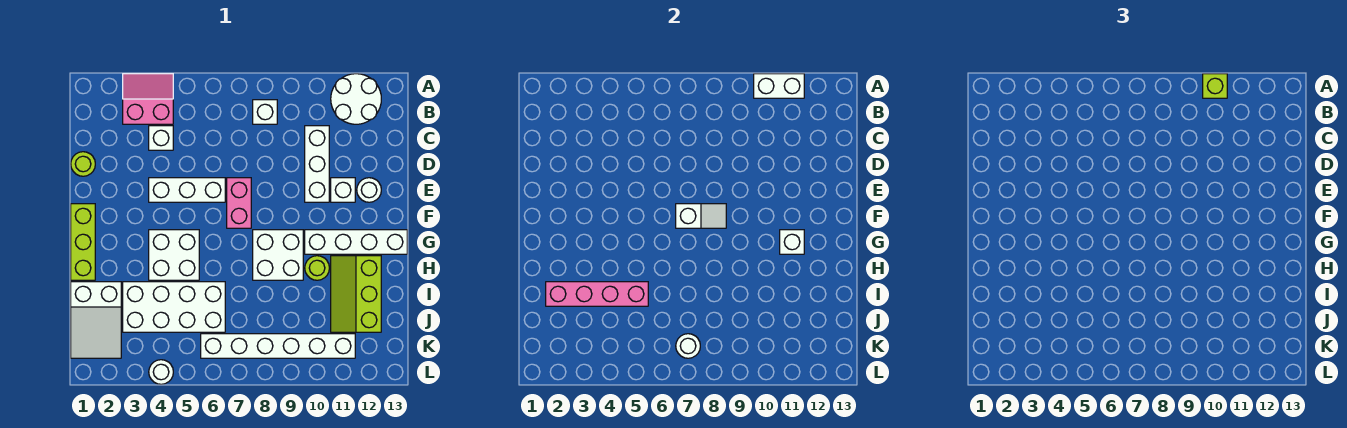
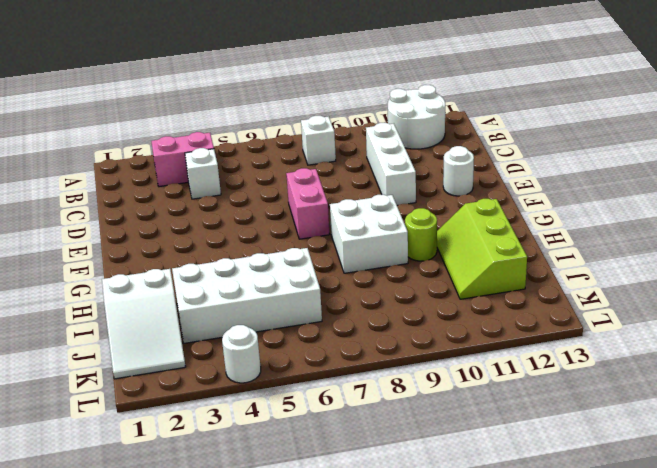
none -> lime round brick D1 level 1
none -> white brick E4:E6 level 1
none -> white brick E11 level 1

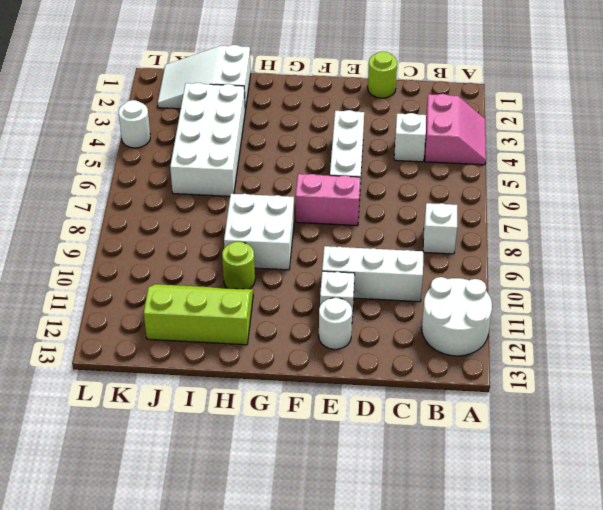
none -> lime brick F1:H1 level 1
none -> white brick G4:H5 level 1
none -> white brick G10:G13 level 1

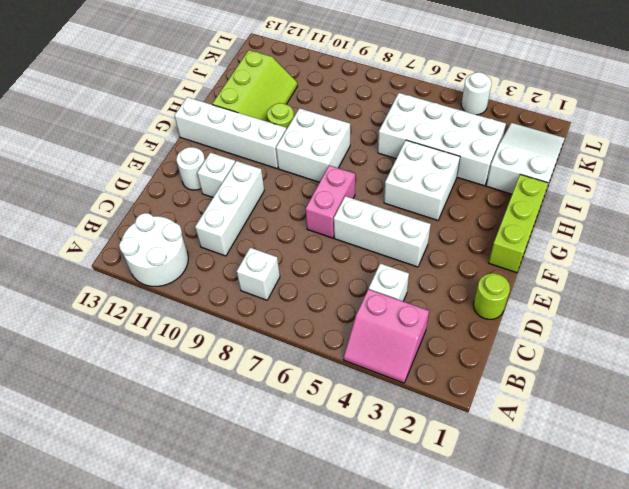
none -> white brick K6:K11 level 1
none -> white brick A10:A11 level 2
none -> white slope F7:F8 level 2 top 7

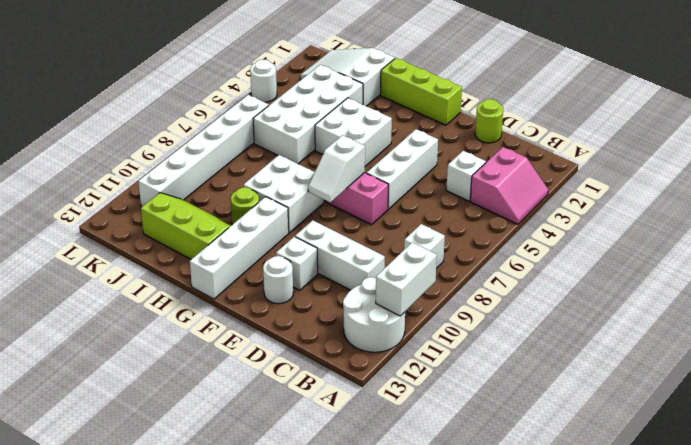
none -> white brick G11 level 2
none -> pink brick I2:I5 level 2
none -> white round brick K7 level 2

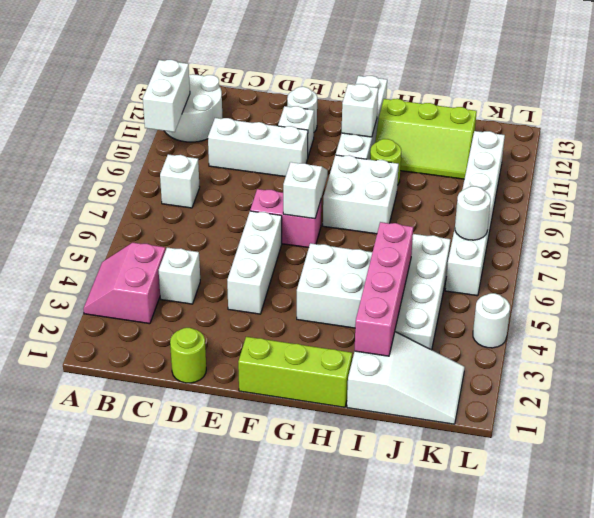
none -> lime brick A10 level 3

